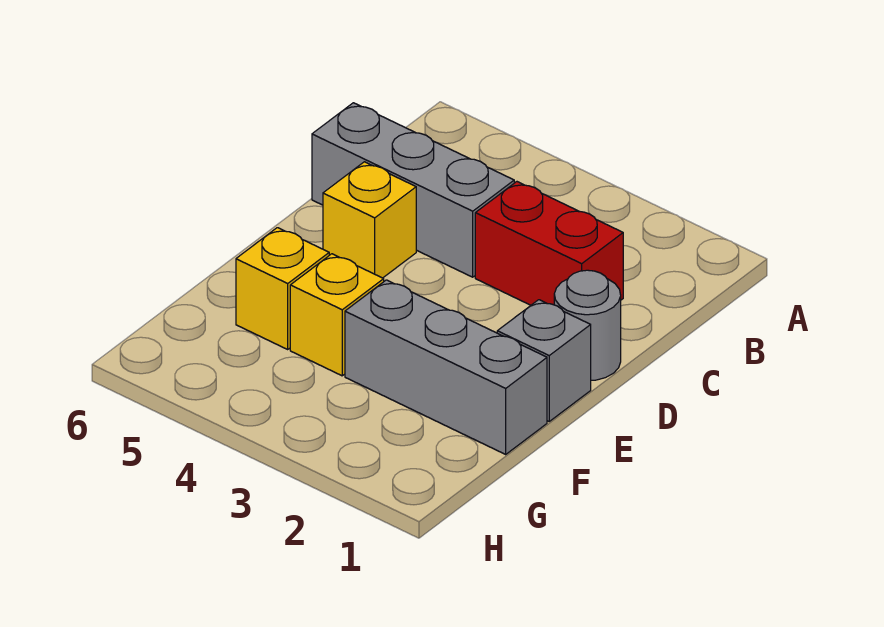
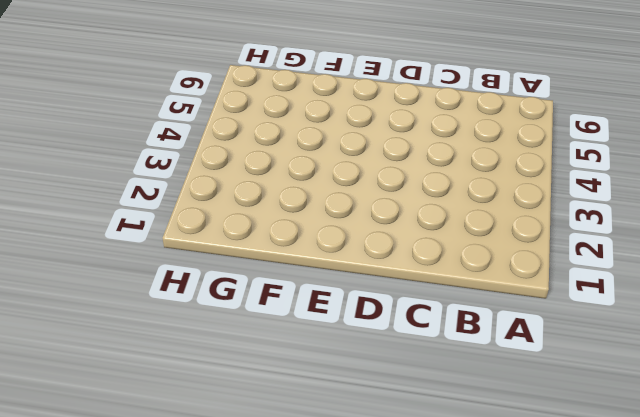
none -> red brick C2:C3 level 1
none -> grey brick C4:C6 level 1

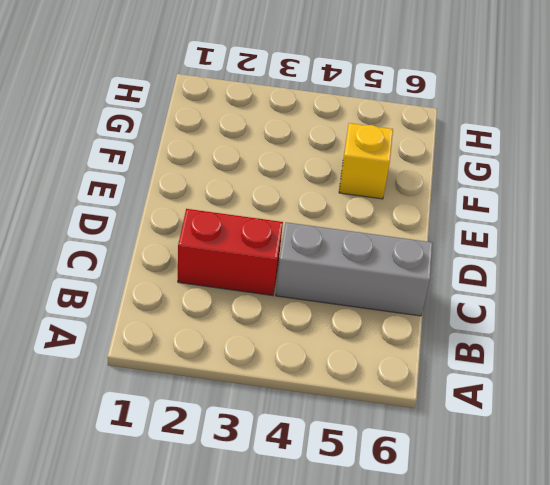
none -> grey round brick D1 level 1
none -> yellow brick D5 level 1

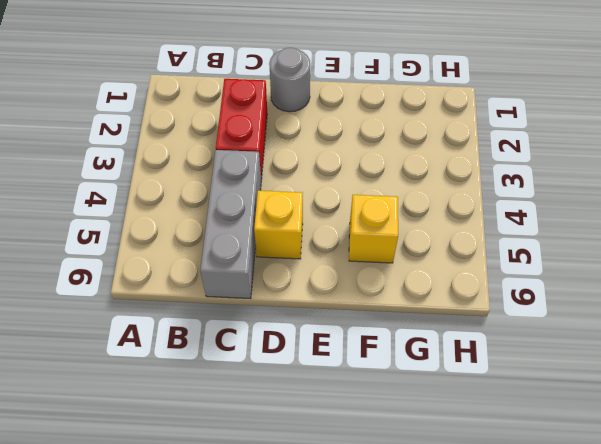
none -> grey brick E1 level 1
none -> grey brick F1:F3 level 1

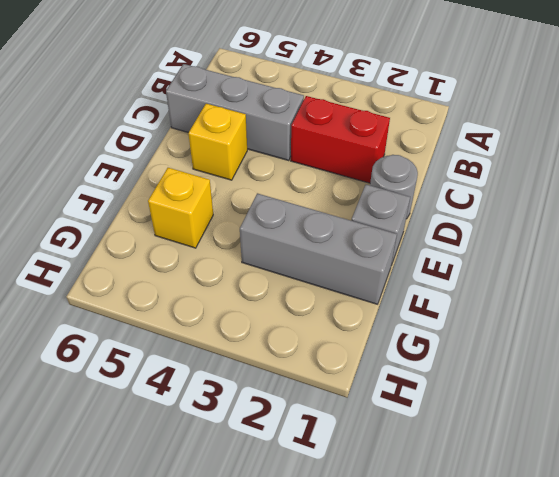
none -> yellow brick F4 level 1

